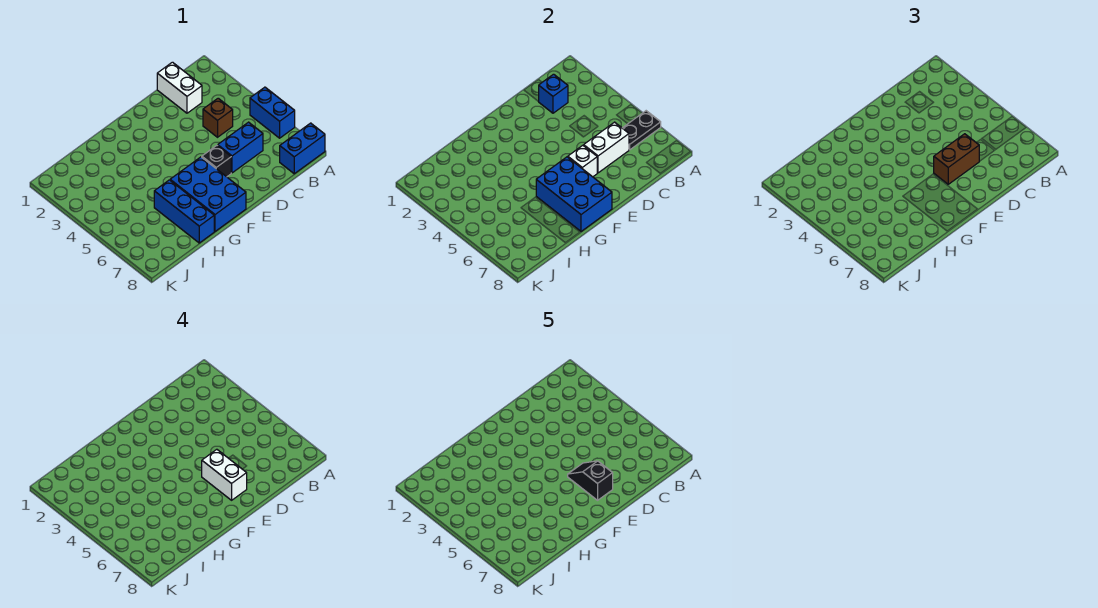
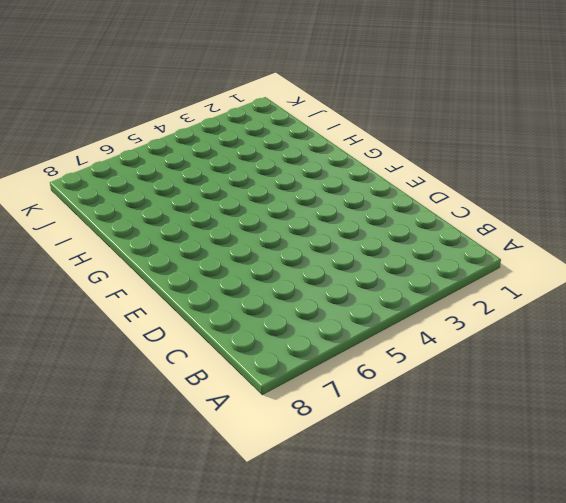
none -> blue brick A5:A6 level 1
none -> blue brick A8:B8 level 1
none -> white brick C1:C2 level 1

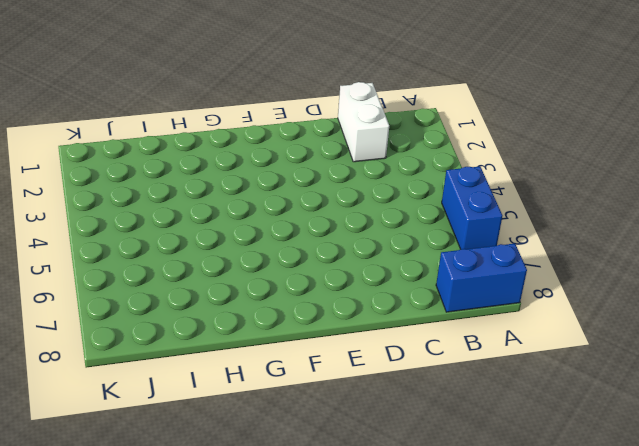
none -> brown brick C4 level 1
none -> blue brick C6:D6 level 1
none -> black brick E6 level 1

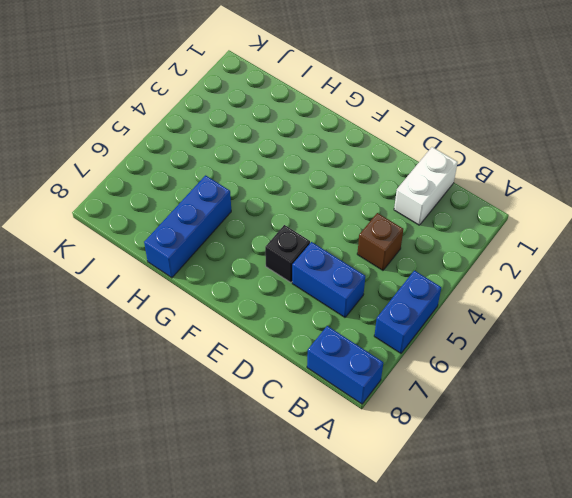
none -> blue brick F6:G8 level 1
none -> black plate A6:B6 level 2
none -> blue brick C2 level 2

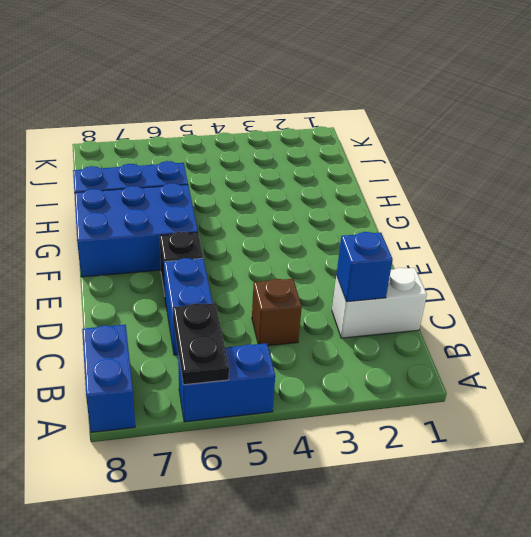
none -> white brick C6:D6 level 2
none -> white brick E6 level 2
none -> blue brick F6:G8 level 2

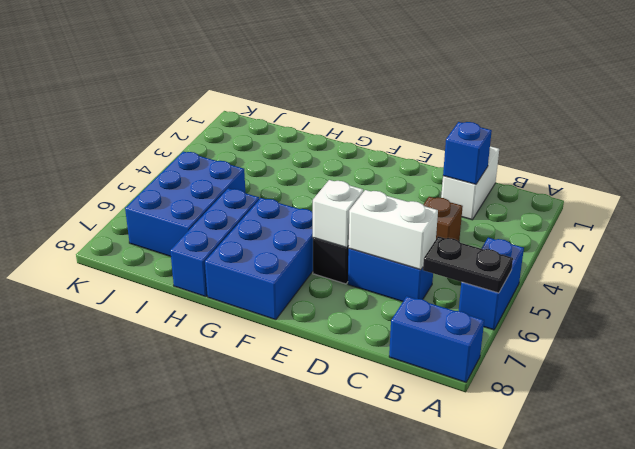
blue brick I5:J7 level 1 -> blue brick F6:G8 level 2
none -> brown brick D6:E6 level 3
none -> white brick E6:E7 level 4
none -> black slope E6:E7 level 5 top 7

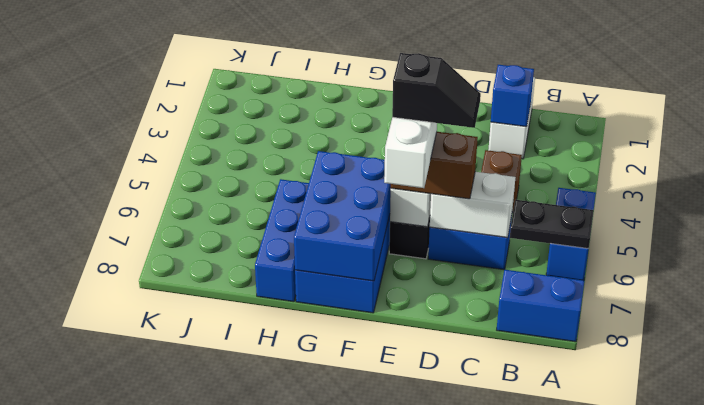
black slope D6:E6 level 5 top E -> black slope E6:E7 level 5 top 7

